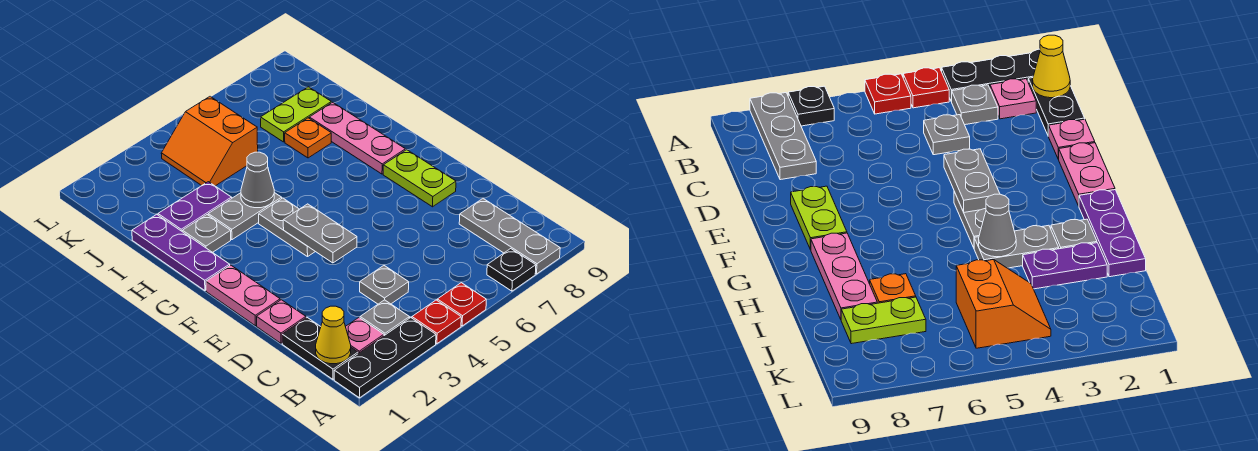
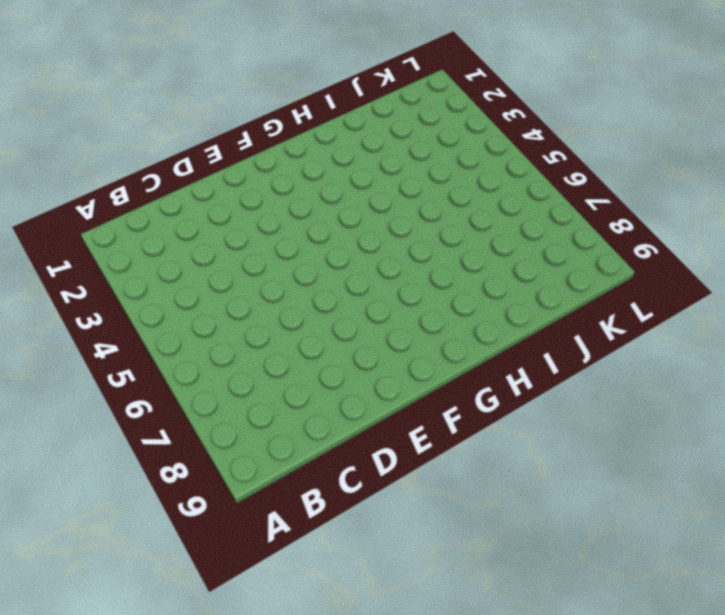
none -> black plate A1:A3 level 1
none -> red plate A4 level 1
none -> red plate A5 level 1

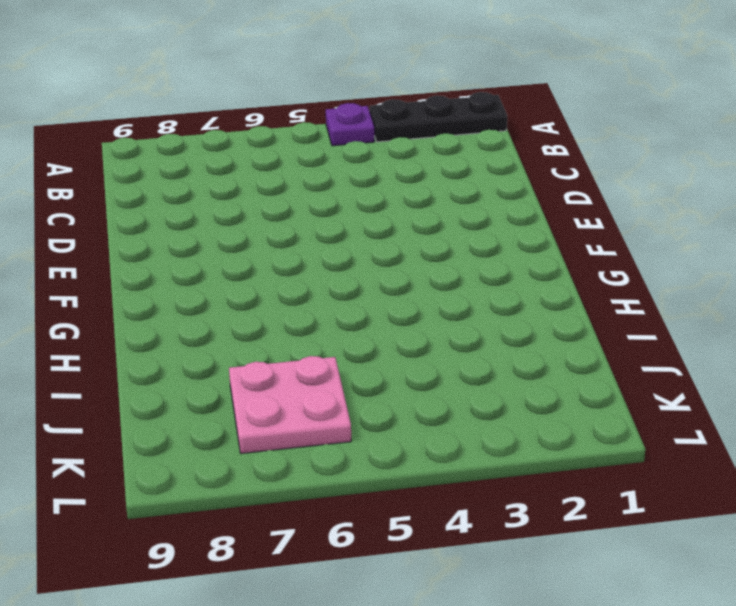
purple plate A4 level 1 -> red plate A4 level 1
pink plate J6:K7 level 1 -> lime plate J7:J8 level 1
none -> red plate A5 level 1
none -> black plate A7 level 1
none -> grey plate A8:C8 level 1

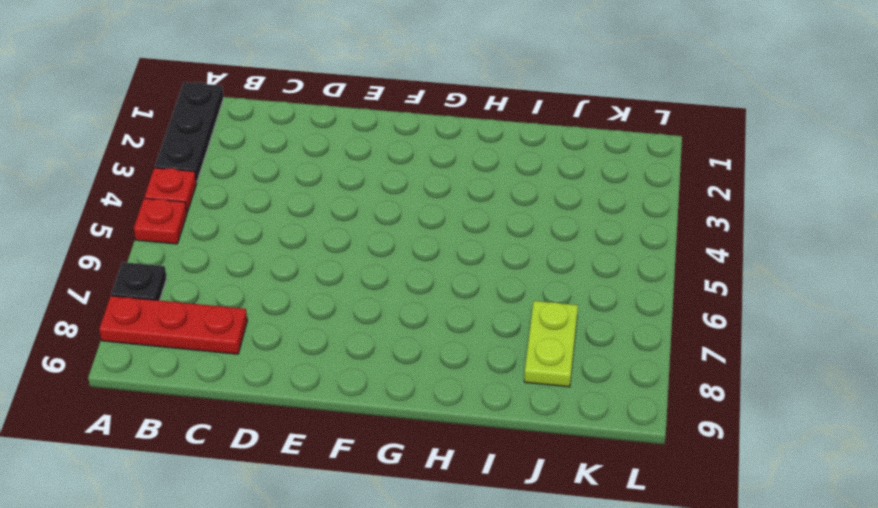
red plate A8:C8 level 1 -> grey plate A8:C8 level 1
none -> black plate B1:C1 level 1
none -> pink plate B2 level 1
none -> grey plate B3 level 1

